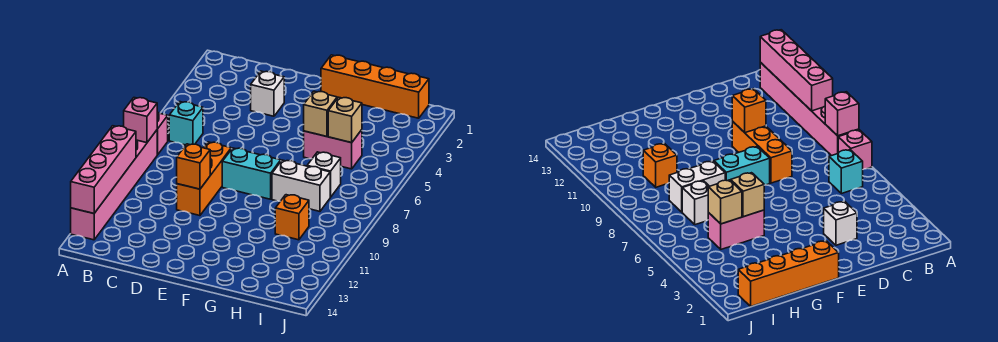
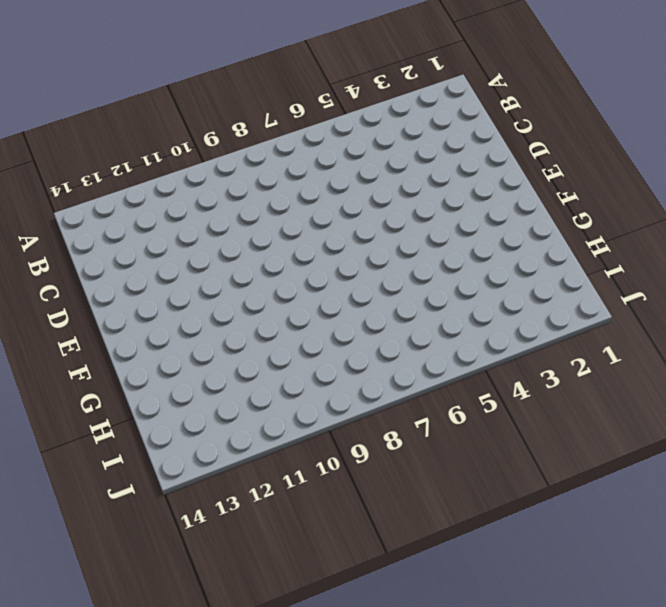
none -> pink brick A7 level 1
none -> pink brick A8:A13 level 1
none -> cyan brick B6 level 1

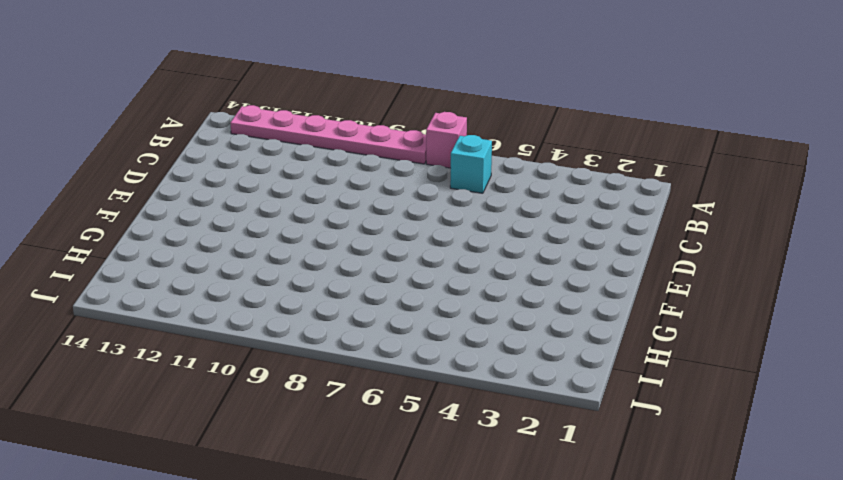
pink plate A8:A13 level 1 -> pink brick A8:A13 level 1
none -> white brick D3 level 1
none -> orange brick D8:D10 level 1
none -> cyan brick E8:F8 level 1

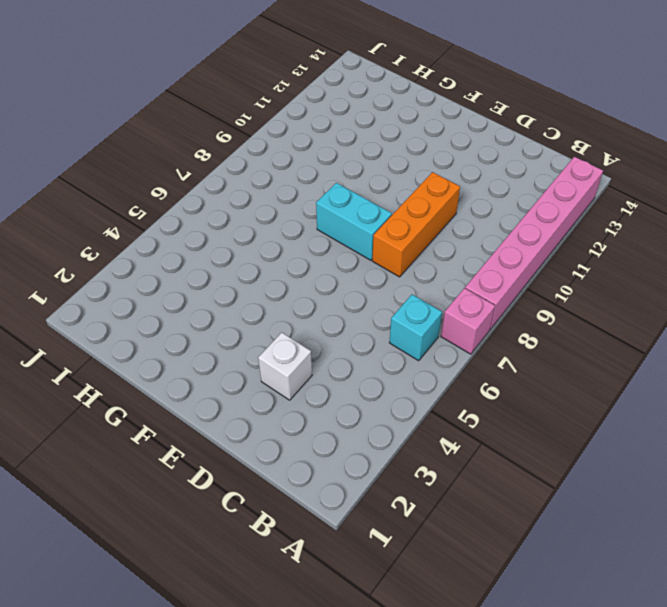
none -> orange brick F1:I1 level 1
none -> pink brick G5:H5 level 1
none -> white brick G8:H8 level 1

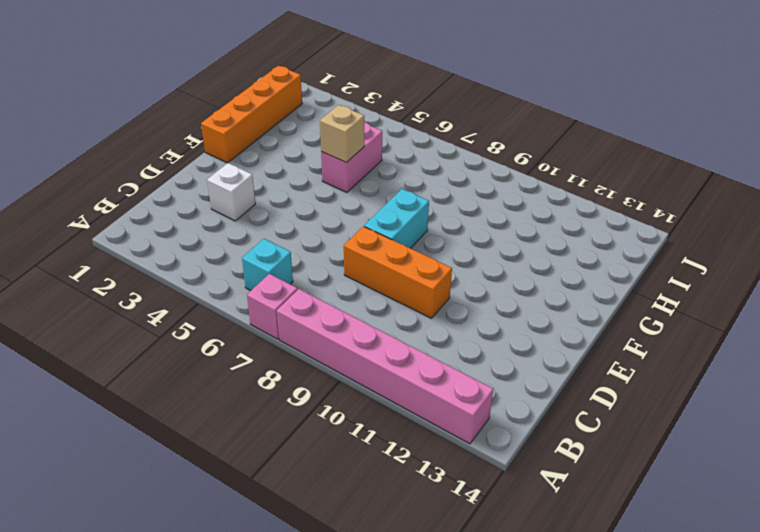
none -> white brick G8:H8 level 1
none -> white brick H7 level 1
none -> orange brick H10 level 1

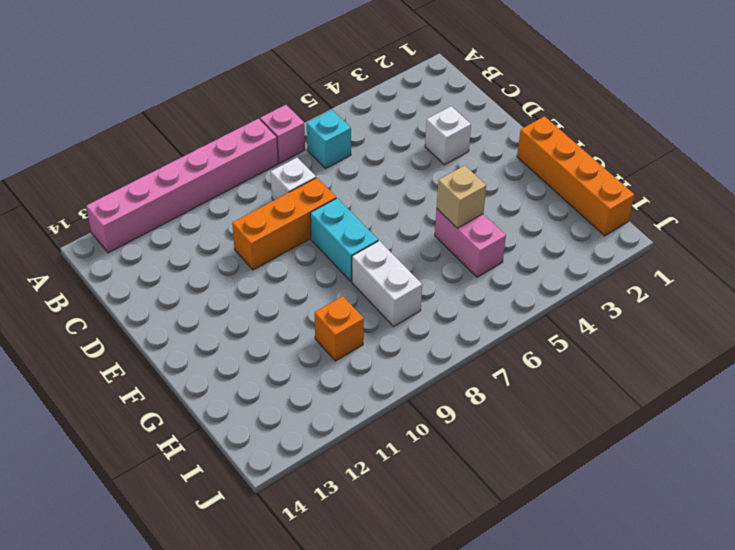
white brick C8 level 1 -> white brick H7 level 1
none -> pink brick A8 level 2
none -> pink brick A10:A13 level 2
none -> orange brick D10 level 2

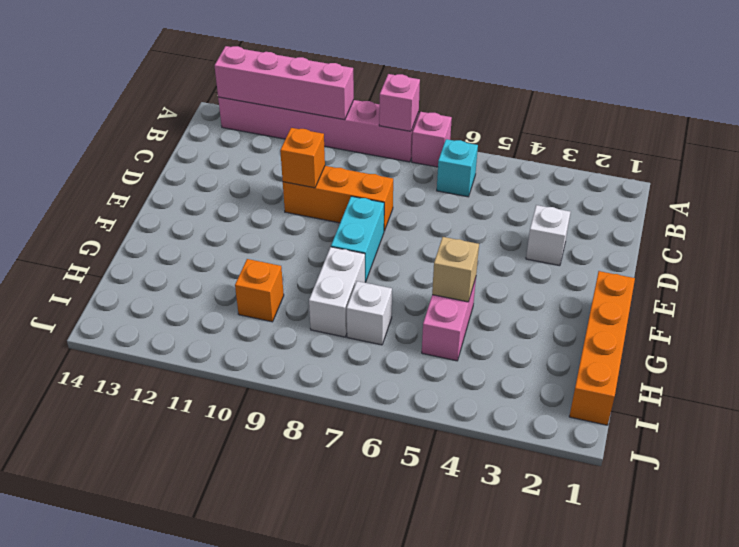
none -> tan brick H5 level 2

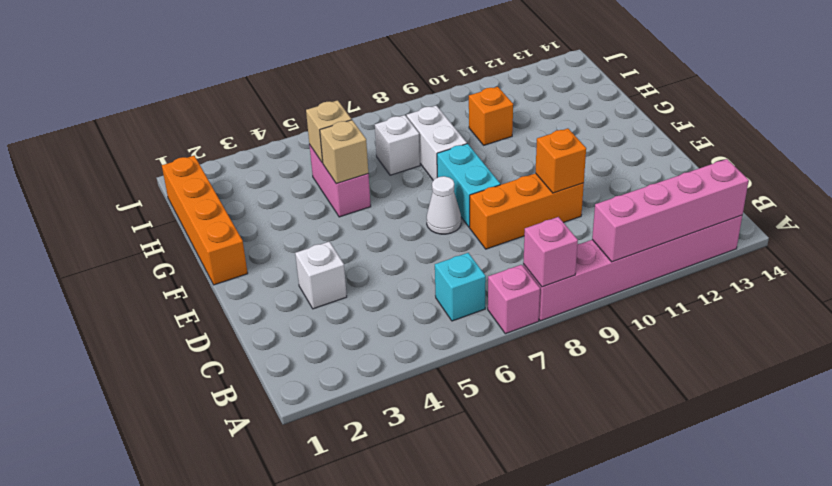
white cone E7 level 1 -> none

